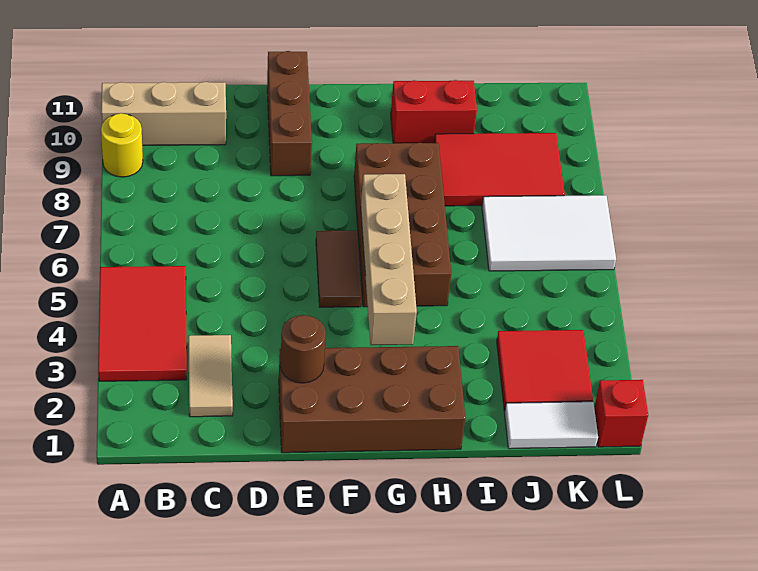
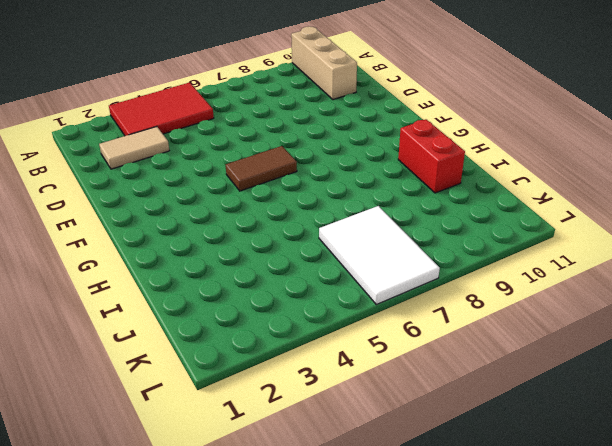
none -> yellow round brick A9 level 1
none -> brown brick E1:H2 level 1
none -> brown brick E9:E11 level 1

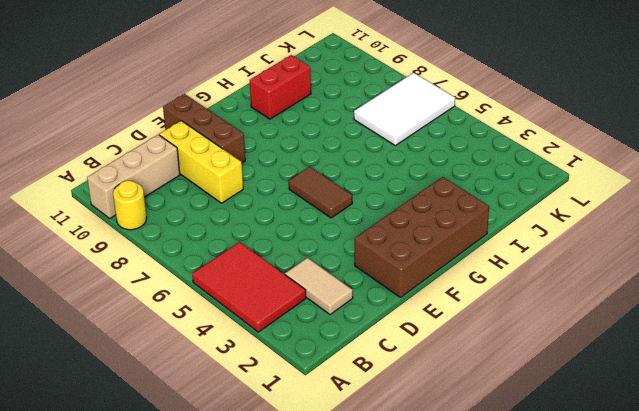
yellow brick D8:D10 level 1 -> none
none -> brown brick G5:H8 level 1
none -> red tile I8:K9 level 1
none -> white tile J1:K1 level 1

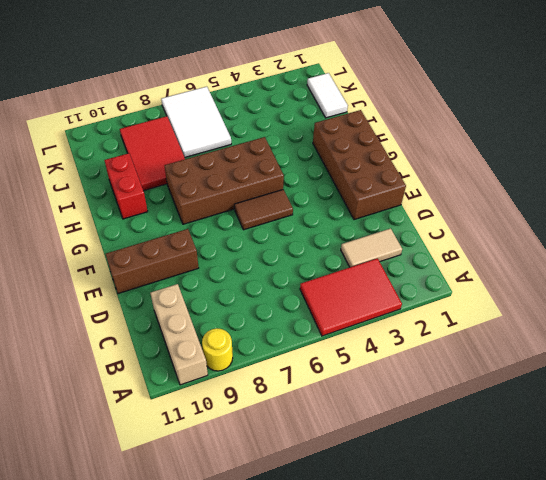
none -> red tile J2:K3 level 1
none -> red brick L1 level 1
none -> brown round brick E2 level 2

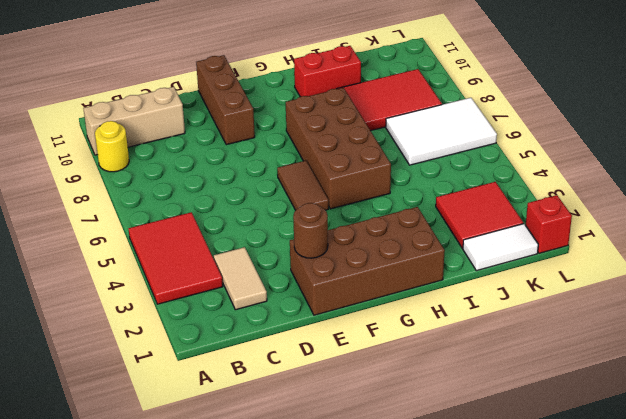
none -> tan brick G3:G6 level 2

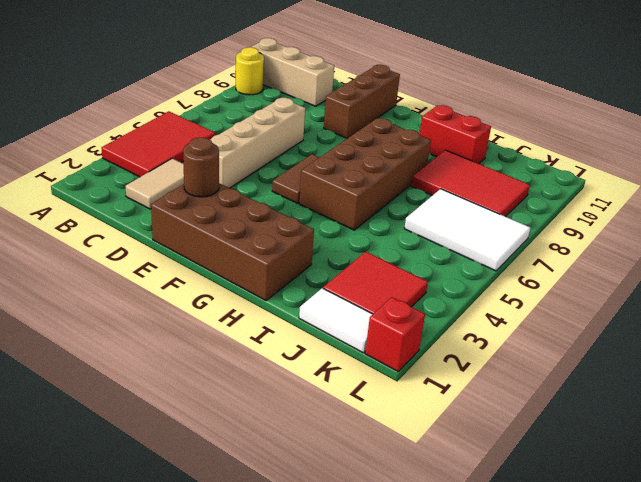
tan brick D4:D7 level 1 -> tan brick G3:G6 level 2

